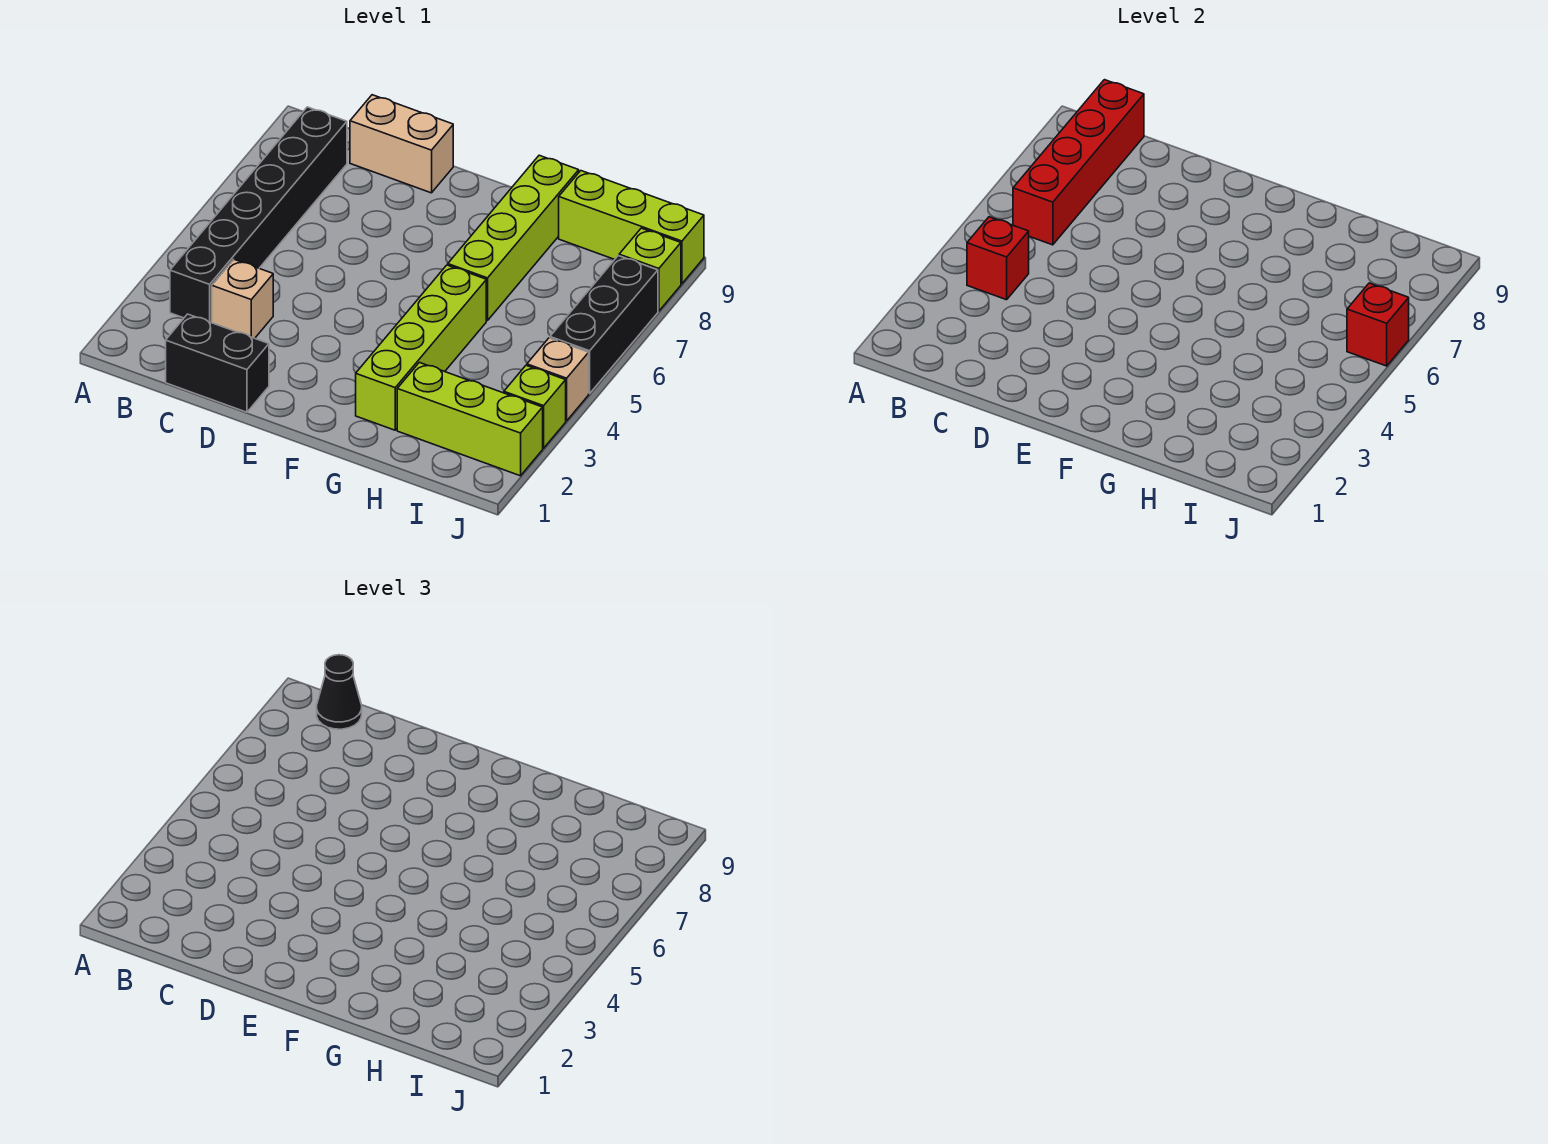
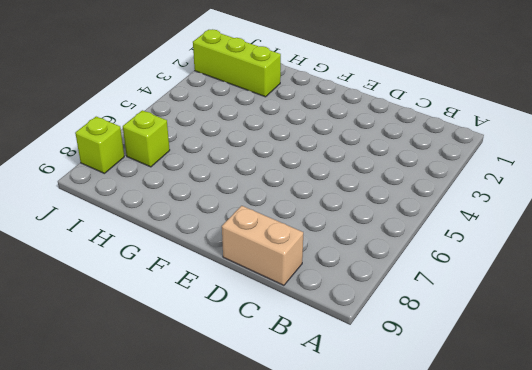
lime brick I7 level 1 -> lime brick J3 level 1
none -> black brick B3:B8 level 1
none -> black brick C1:D1 level 1
none -> tan brick C3 level 1

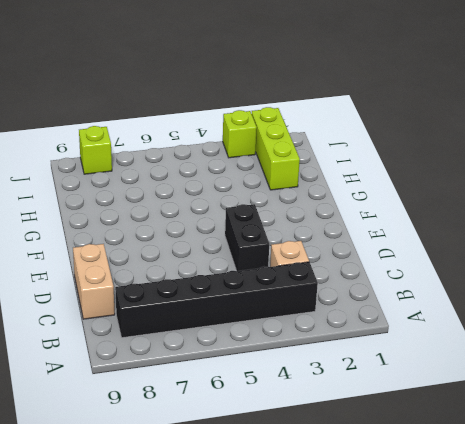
black brick D4:E4 level 1 -> black brick C1:D1 level 1
none -> lime brick G2:G5 level 1
none -> lime brick G6:G9 level 1
none -> lime brick H9:J9 level 1

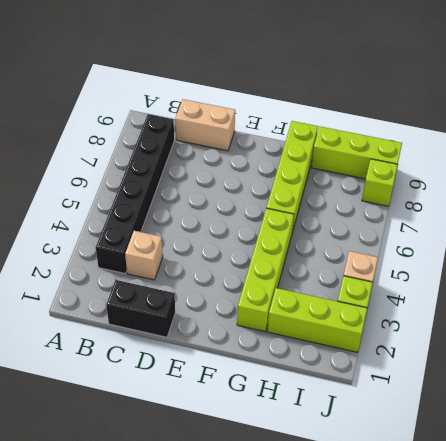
none -> black brick J5:J7 level 1
none -> red brick B4 level 2
none -> red brick B6:B9 level 2

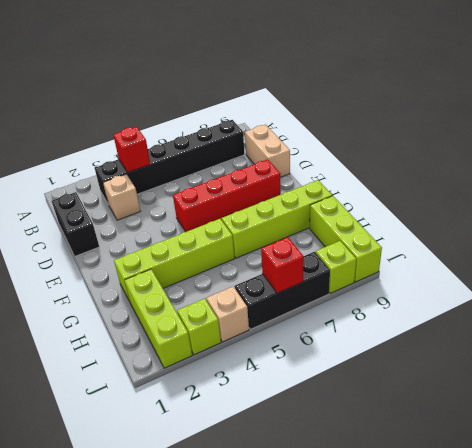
red brick E5:E8 level 1 -> red brick B6:B9 level 2
none -> black cone B9 level 3

